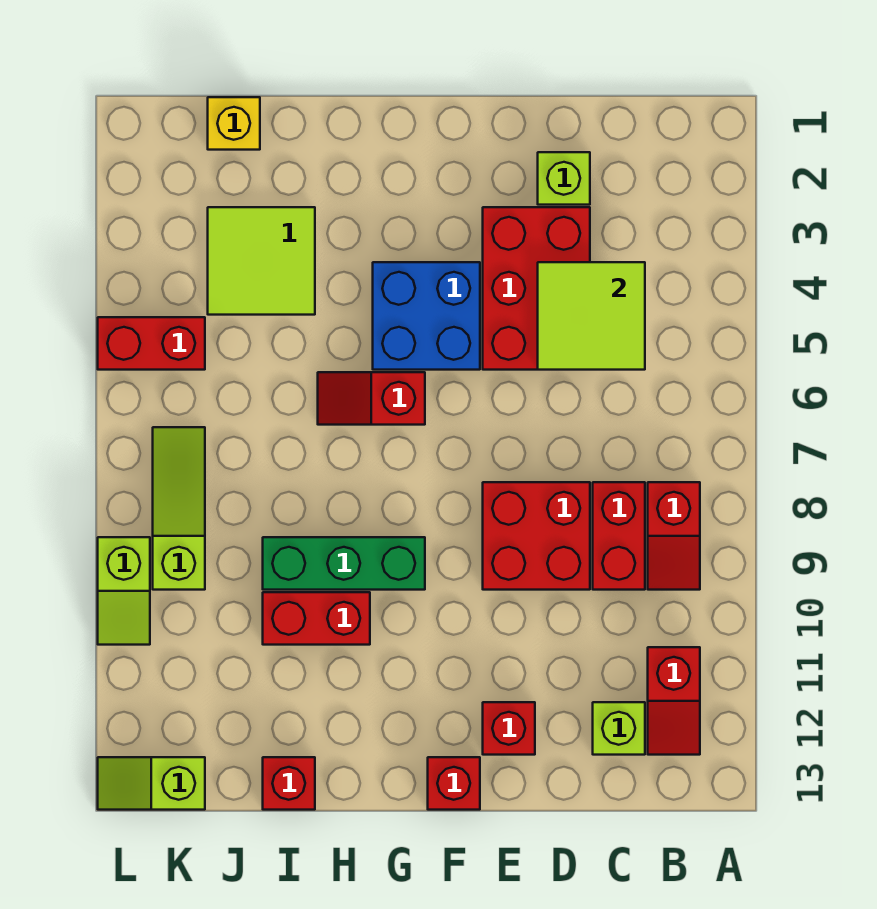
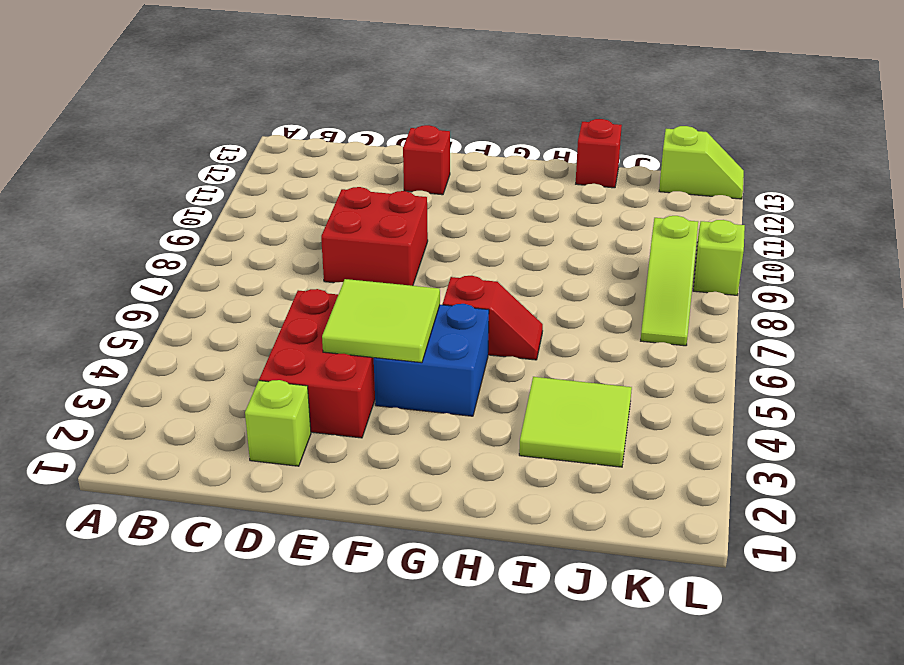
lime tile E4:F5 level 2 -> lime tile C4:D5 level 2
none -> red slope B8:B9 level 1 top 8
none -> red slope B11:B12 level 1 top 11
none -> red brick C8:C9 level 1

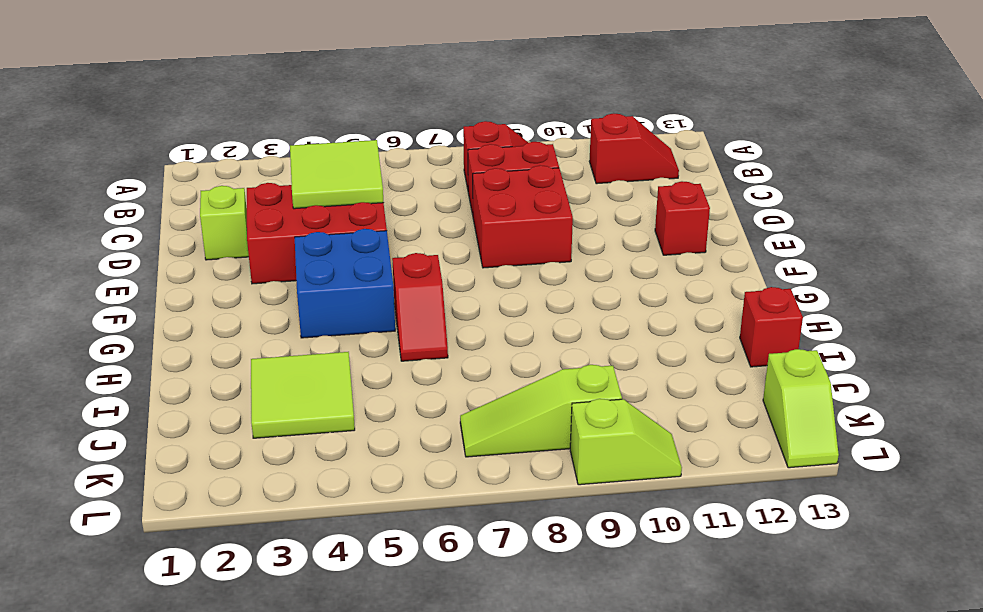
none -> lime brick C12 level 1
none -> red brick F13 level 1
none -> green brick G9:I9 level 1

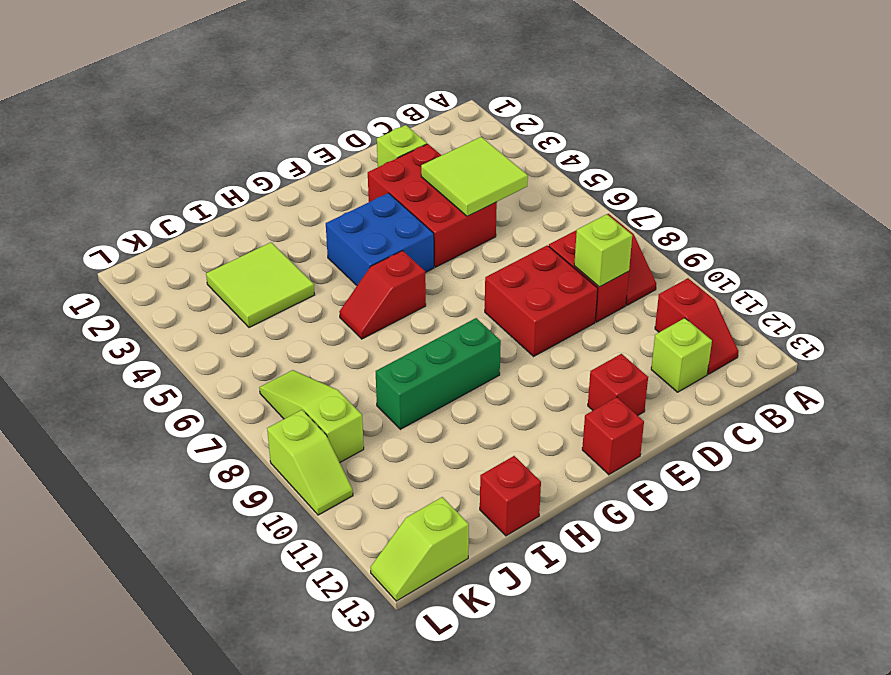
lime brick C9 level 2 -> none
none -> red brick H10:I10 level 1
none -> yellow brick J1 level 1
none -> red brick K5:L5 level 1

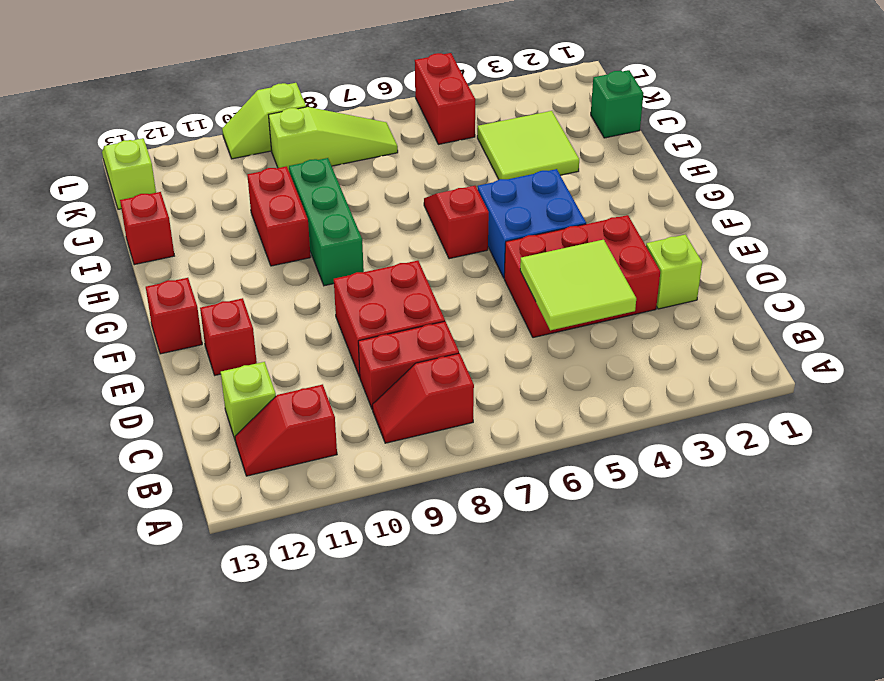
green brick J1 level 1 -> yellow brick J1 level 1

